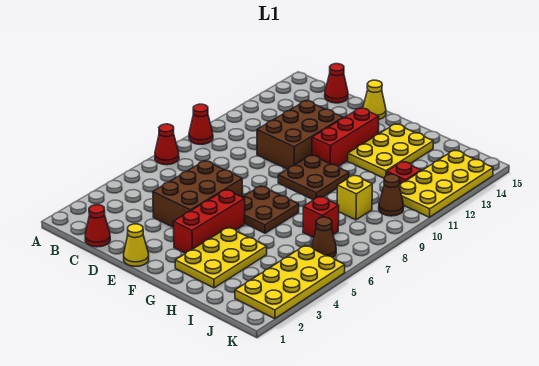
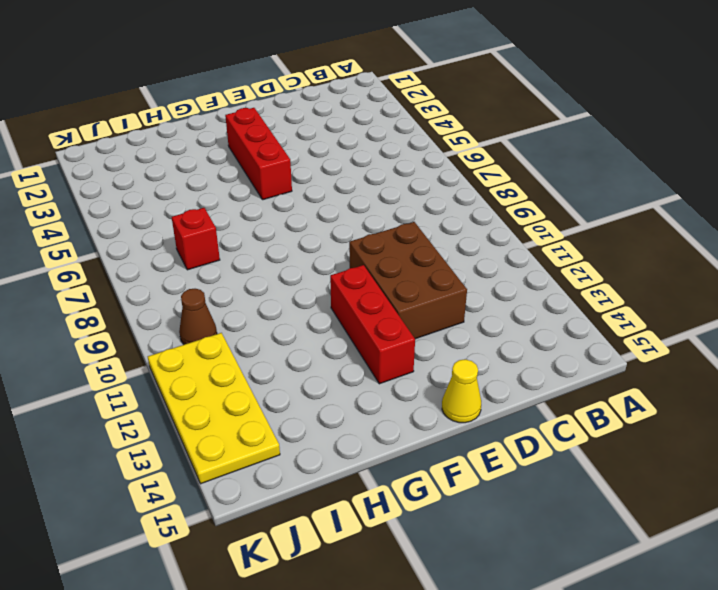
none -> red cone A7 level 1
none -> red cone A9 level 1
none -> red cone C1 level 1

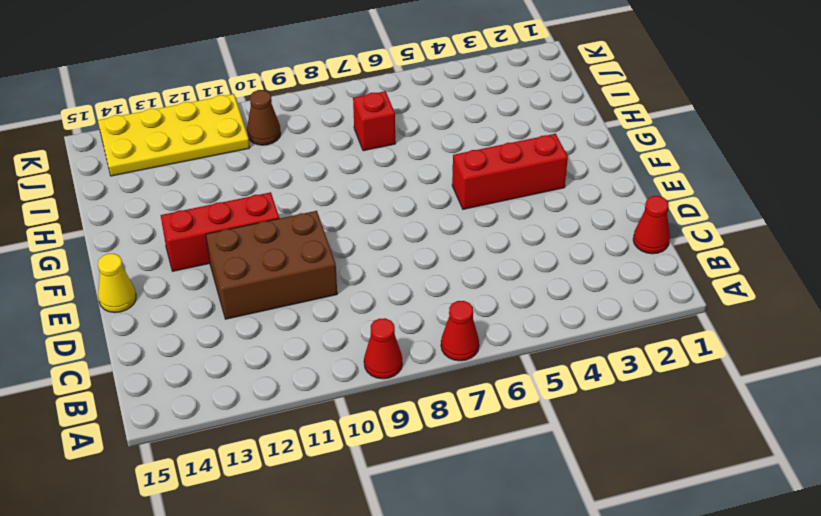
none -> red cone C15 level 1
none -> brown brick D4:E6 level 1
none -> yellow cone E1 level 1

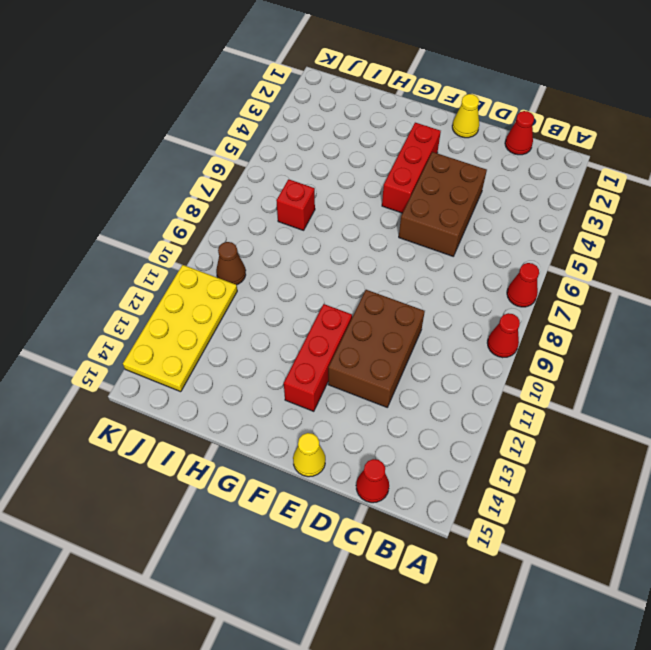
none -> brown plate F6:G7 level 1
none -> brown plate F9:G10 level 1
none -> yellow plate G2:H4 level 1

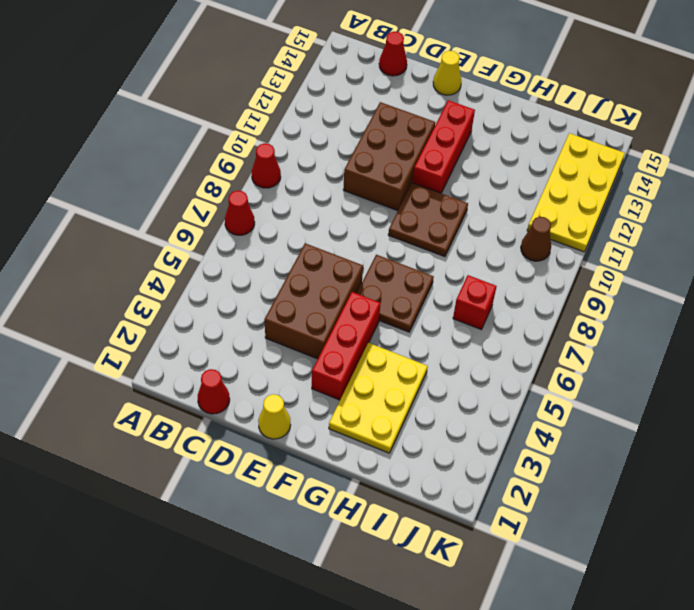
none -> yellow plate G12:H14 level 1
none -> yellow brick I9 level 1
none -> red plate I12 level 1

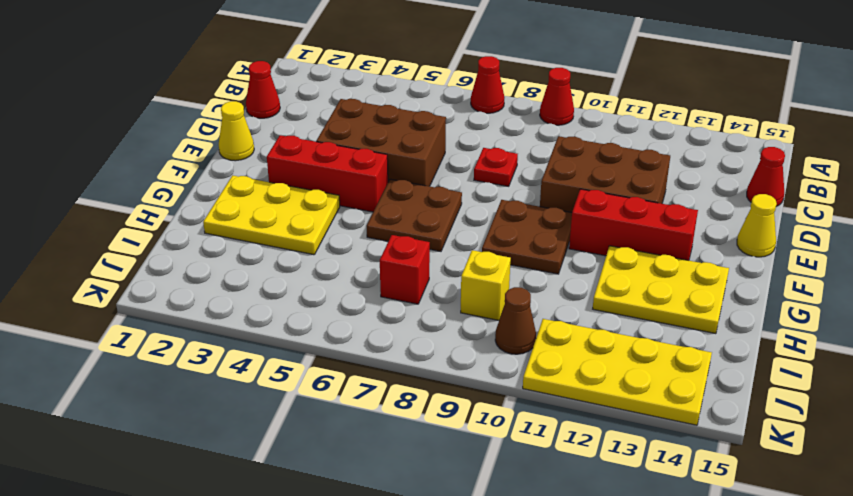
red plate D8 level 1 -> red plate I12 level 1
none -> yellow plate J2:K5 level 1
none -> brown cone J6 level 1

